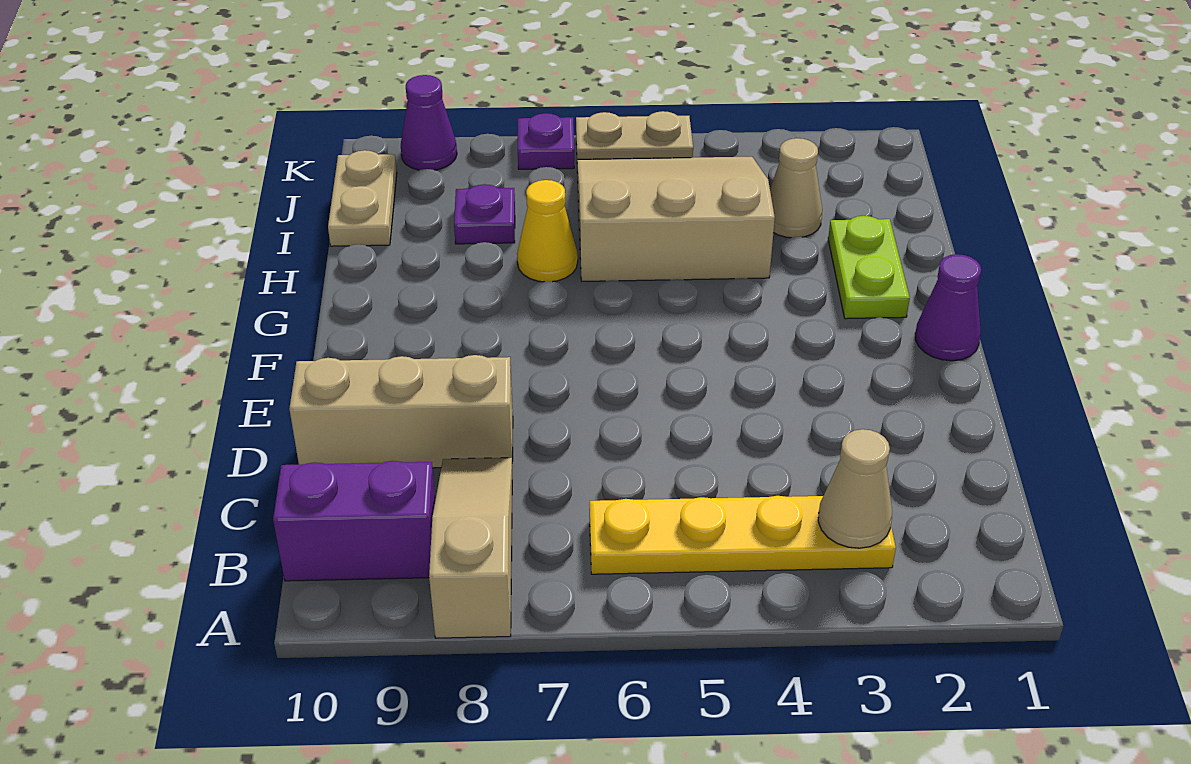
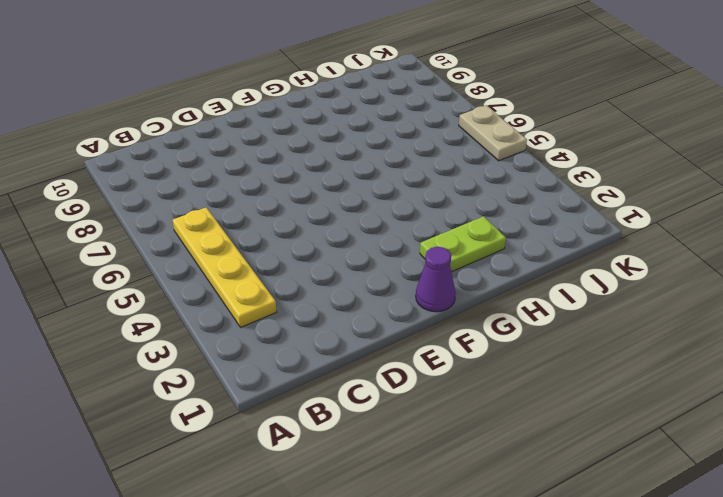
none -> tan slope A8:C8 level 1 top A
none -> purple brick B9:B10 level 1
none -> tan brick D8:D10 level 1

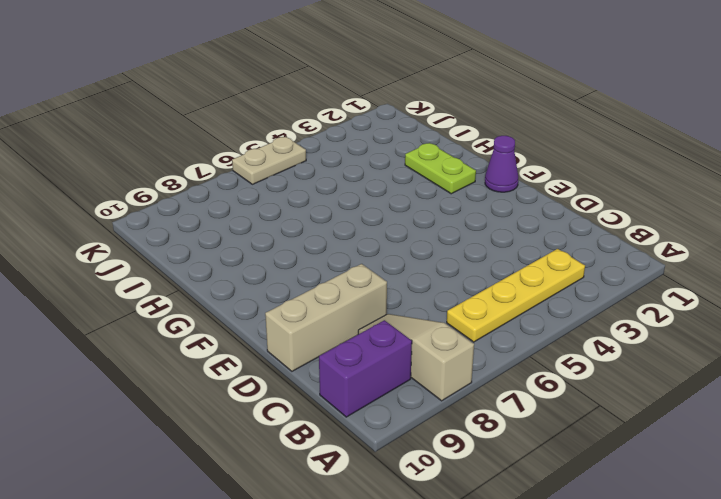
none -> tan slope H4:J6 level 1 top H
none -> yellow cone H7 level 1
none -> tan cone I3 level 1

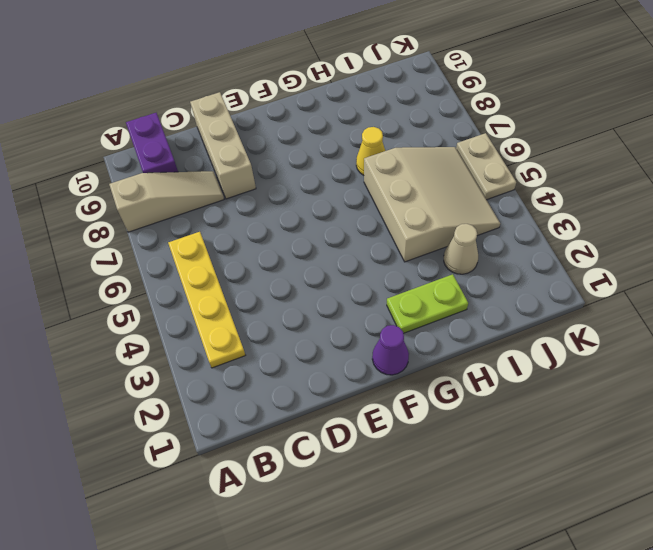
none -> purple plate I8 level 1
none -> tan plate I10:J10 level 1
none -> purple plate K7 level 1

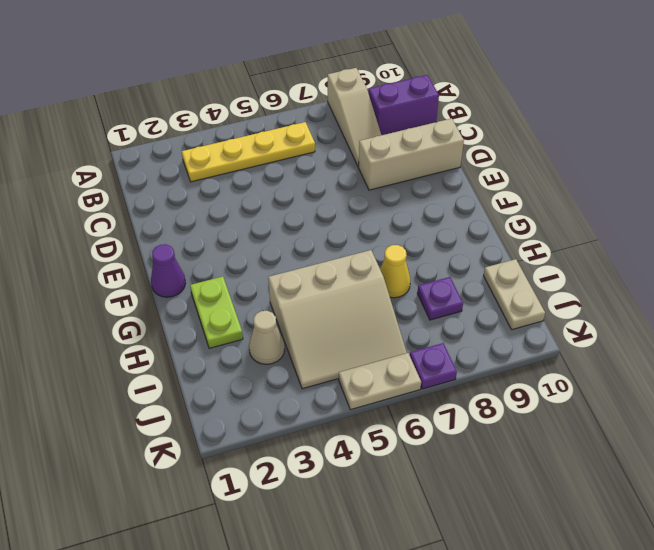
none -> purple cone K9 level 1
none -> tan cone B3 level 2

